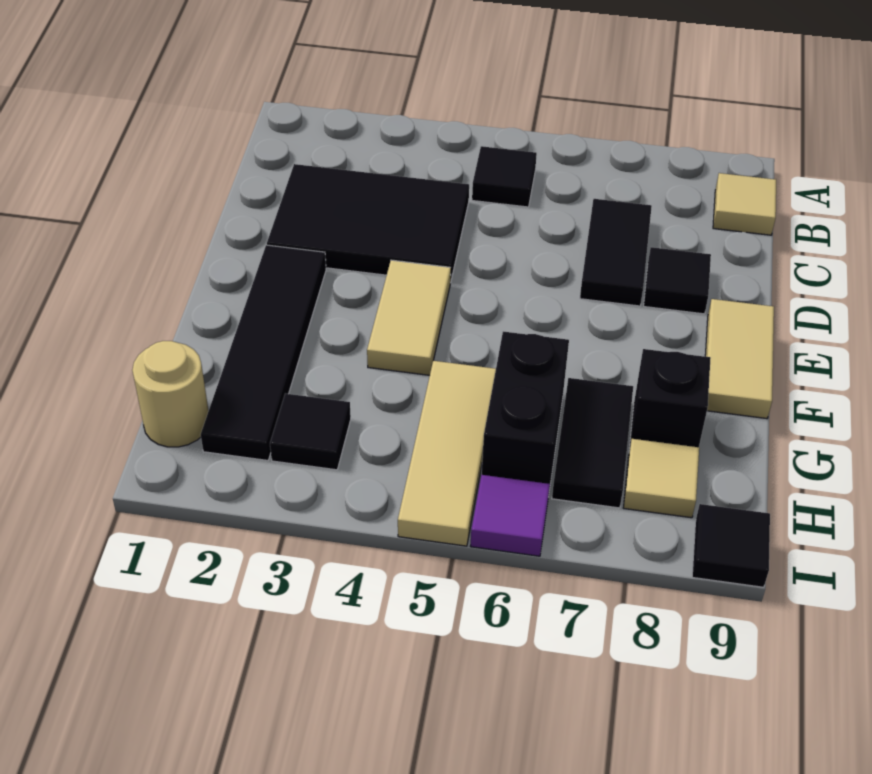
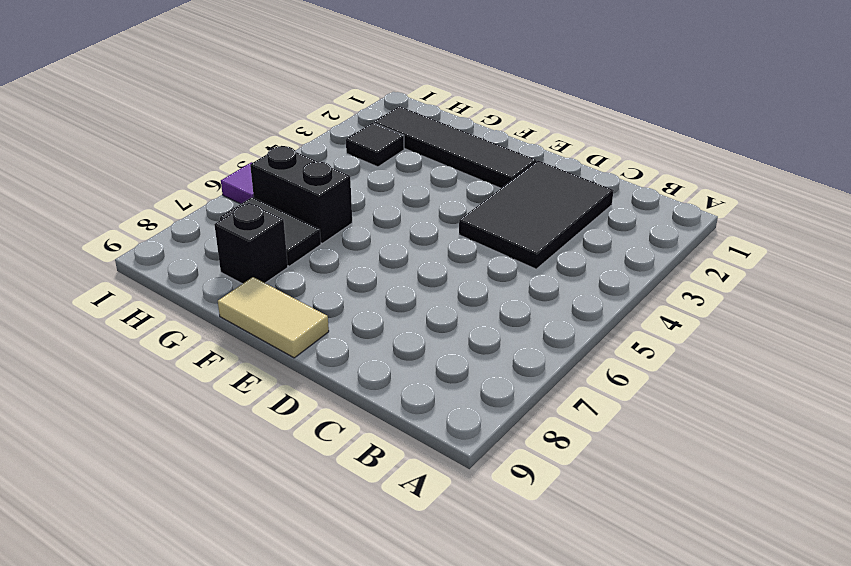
none -> black tile B5 level 1
none -> tan tile B9 level 1
none -> black tile C7:D7 level 1

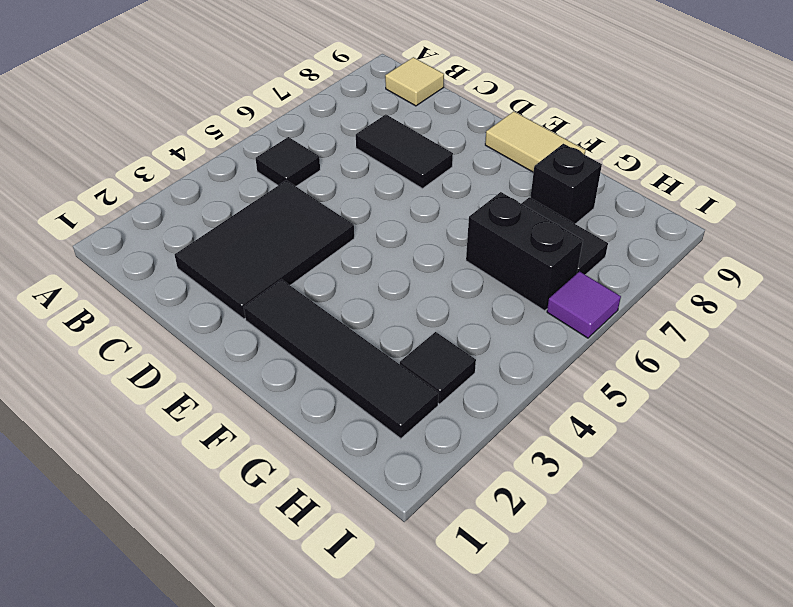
none -> black tile D8 level 1
none -> tan tile E4:F4 level 1
none -> tan tile G5:I5 level 1

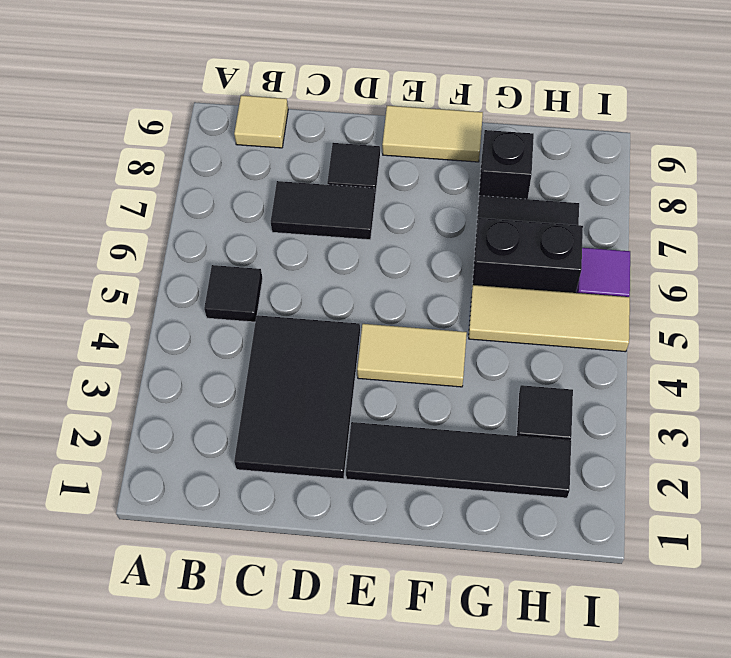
none -> tan round brick H1 level 1
none -> tan tile H8 level 1
none -> black tile I9 level 1

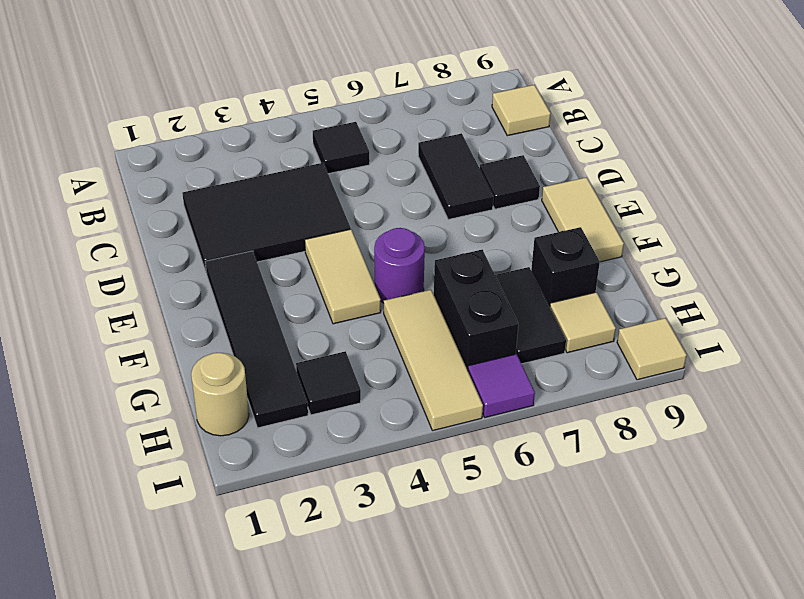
purple round brick F5 level 1 -> none
tan tile I9 level 1 -> black tile I9 level 1

